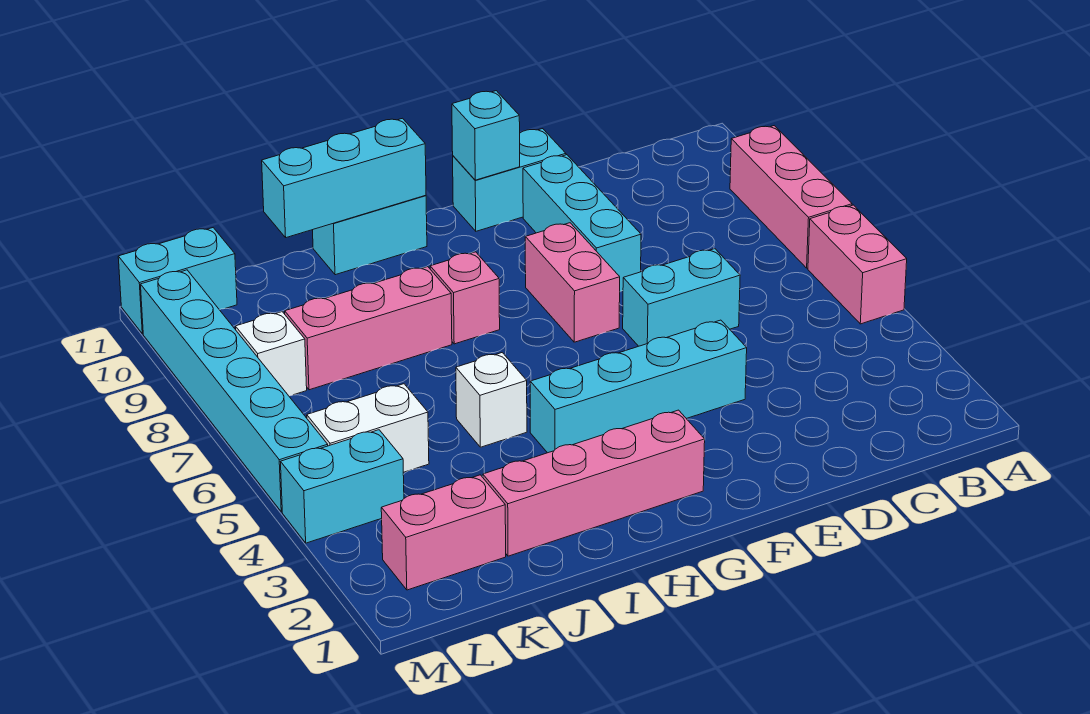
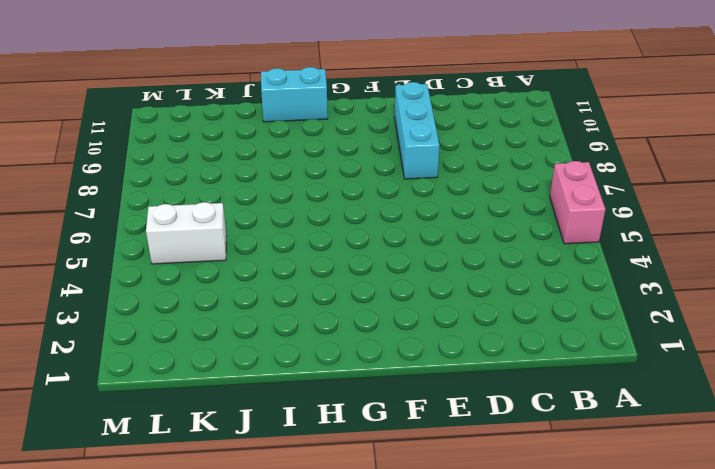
none -> pink brick A7:A9 level 1
none -> cyan brick D6:E6 level 1
none -> cyan brick E4:H4 level 1

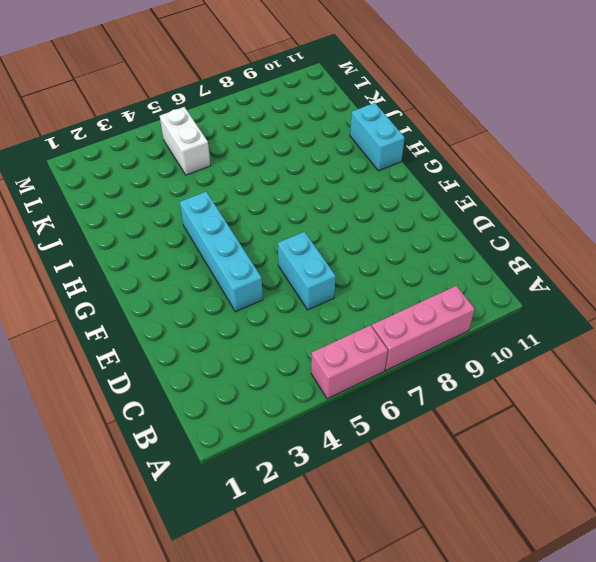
none -> cyan brick E8:E10 level 1
none -> cyan brick E11:F11 level 1
none -> pink brick F7:F8 level 1

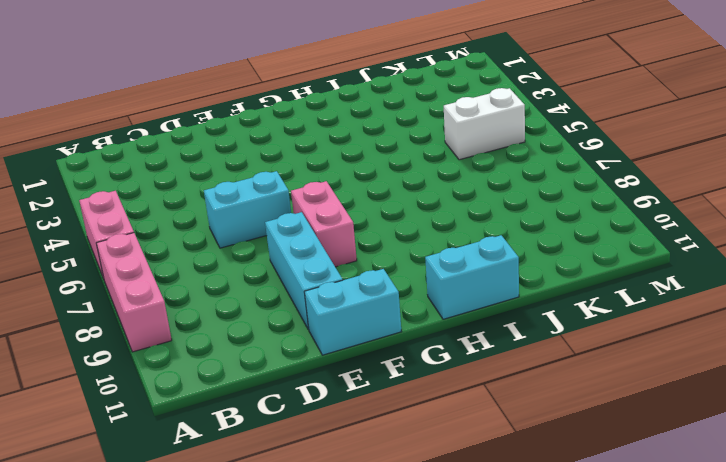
none -> cyan brick E4:H4 level 1
none -> pink brick G2:J2 level 1
none -> pink brick H8 level 1

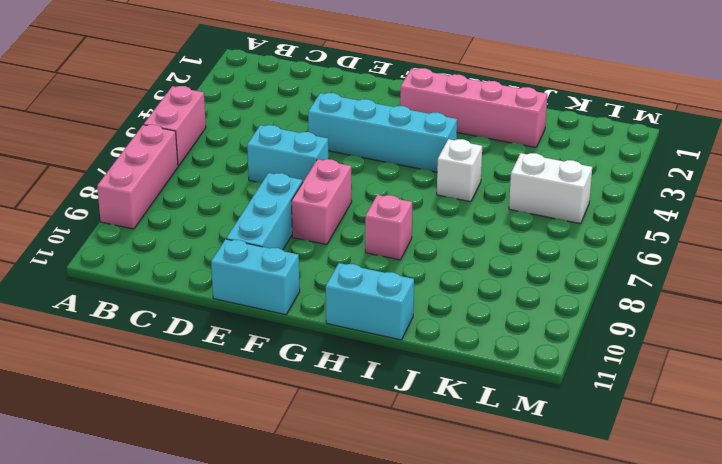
none -> pink brick I8:K8 level 1
none -> pink brick K2:L2 level 1
none -> cyan brick L4:M4 level 1

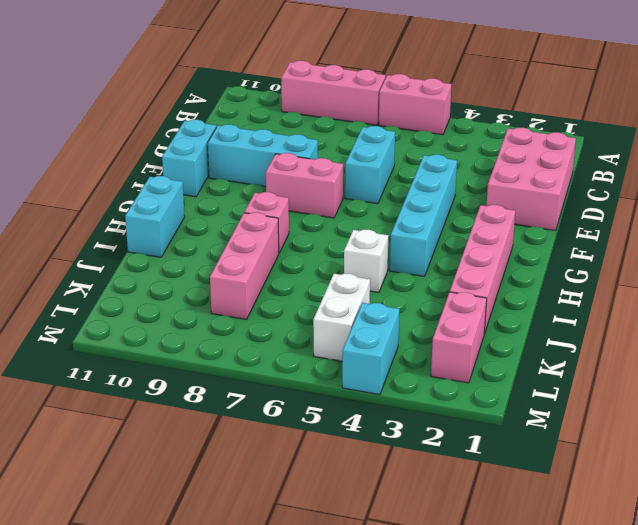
pink brick C1:E2 level 1 -> none
none -> white brick L8 level 1
none -> cyan brick L11:M11 level 1
none -> cyan brick M5:M10 level 1

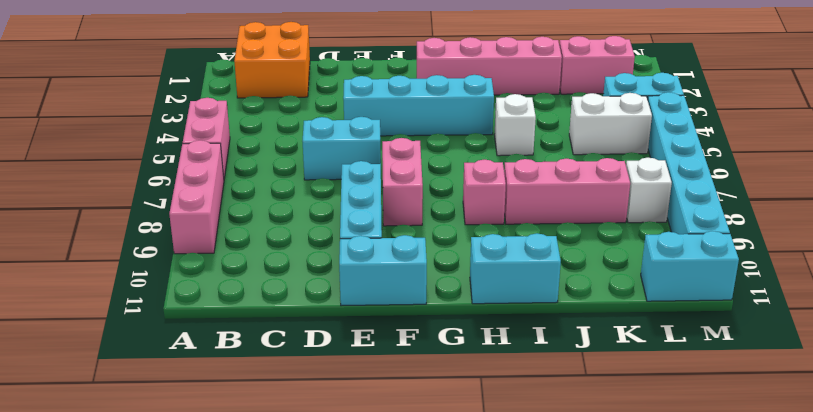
orange brick B1:C2 level 1 -> none
none -> cyan brick F11 level 2
none -> cyan brick H11:J11 level 2

